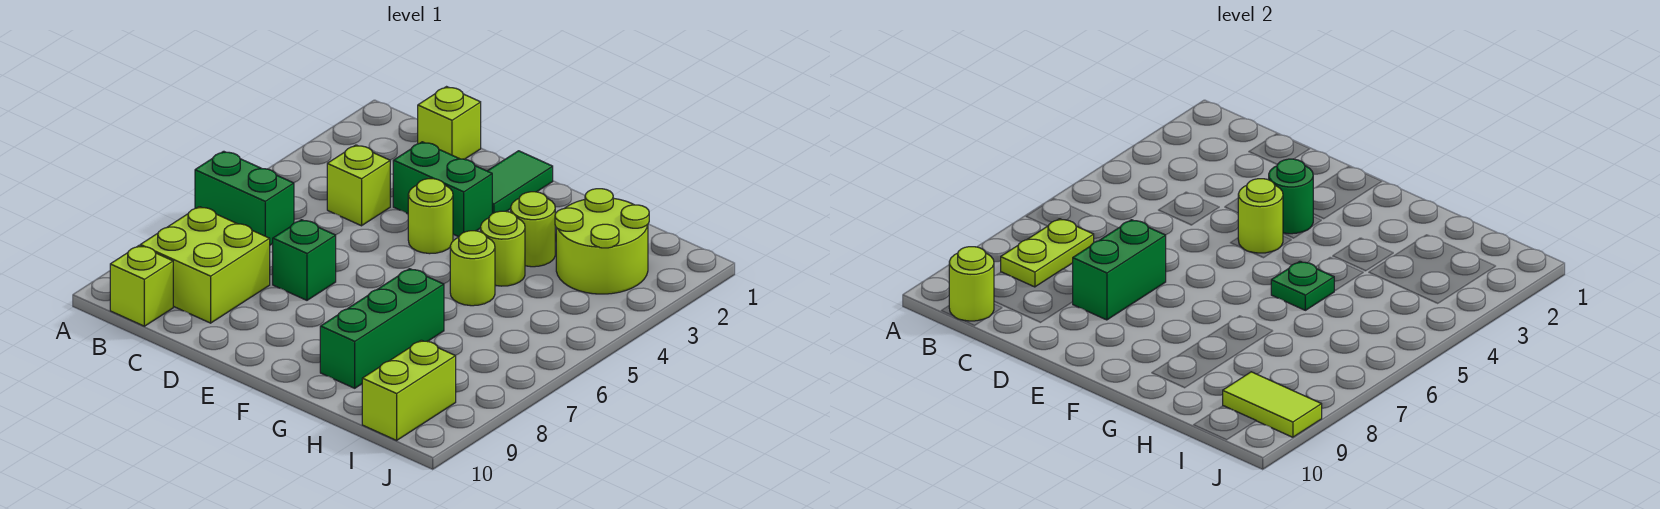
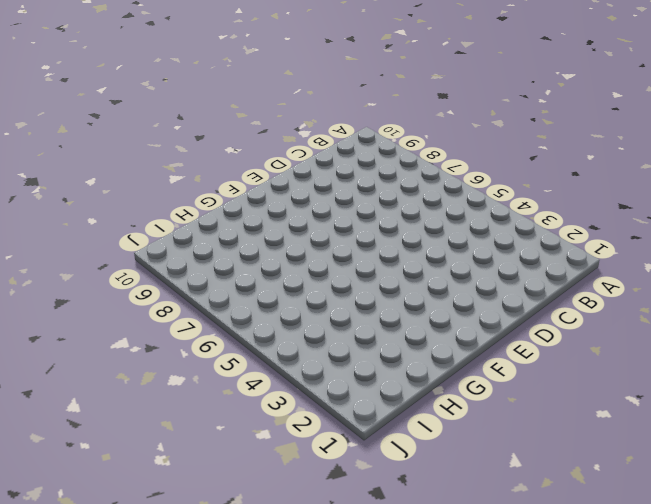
none -> green brick A6:B6 level 1
none -> lime brick B8:C9 level 1
none -> lime brick B10 level 1

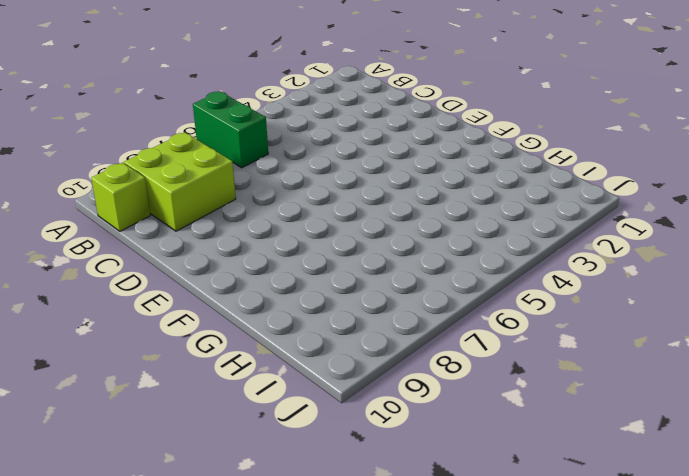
none -> lime brick C1 level 1
none -> lime brick C4 level 1
none -> green brick D3:E3 level 1

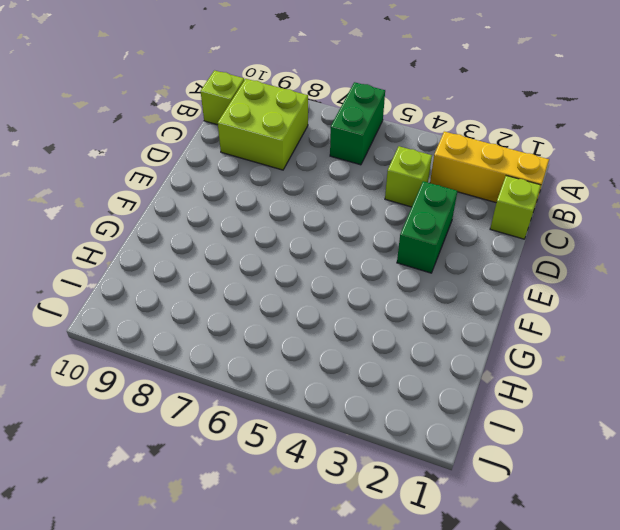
yellow brick B1:B3 level 1 -> none
none -> green brick D7 level 1
none -> green tile E1:E2 level 1
none -> lime round brick E4 level 1

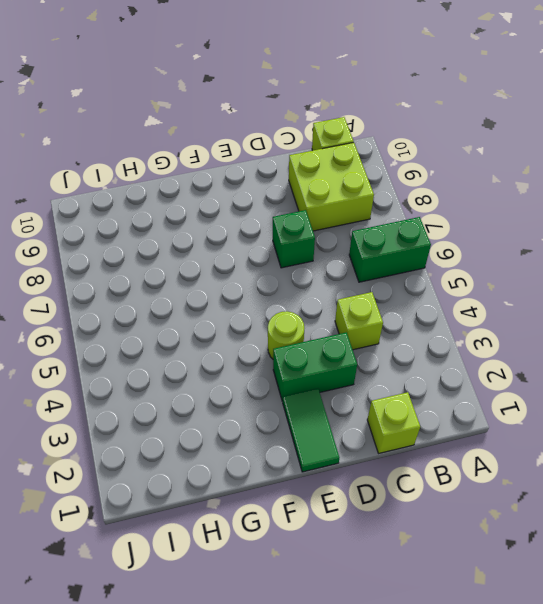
none -> lime round brick G3 level 1
none -> lime round brick G4 level 1
none -> lime round brick G5 level 1

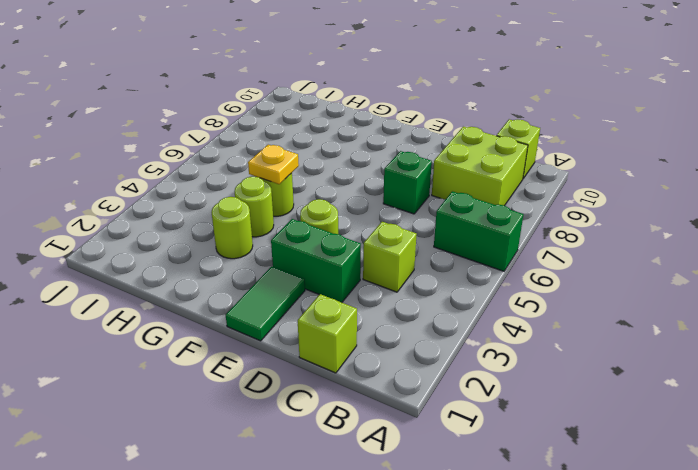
yellow plate G5 level 2 -> green plate G5 level 2
none -> green brick G7:G9 level 1
none -> lime round brick H2:I3 level 1
none -> lime brick I9:I10 level 1

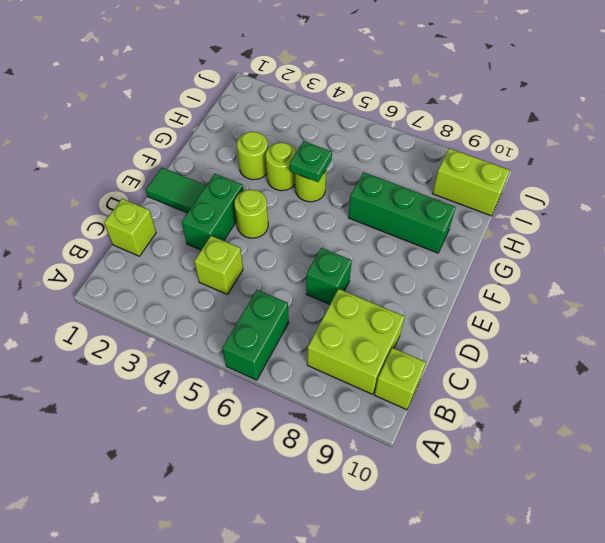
none -> lime round brick H2:I3 level 1
none -> lime plate B7:B8 level 2
none -> lime round brick B10 level 2

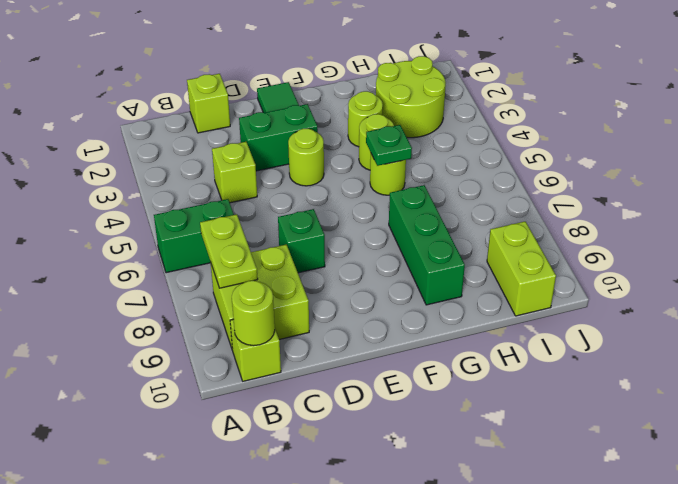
none -> green brick D7:D8 level 2
none -> green round brick E3 level 2
none -> lime round brick E4 level 2

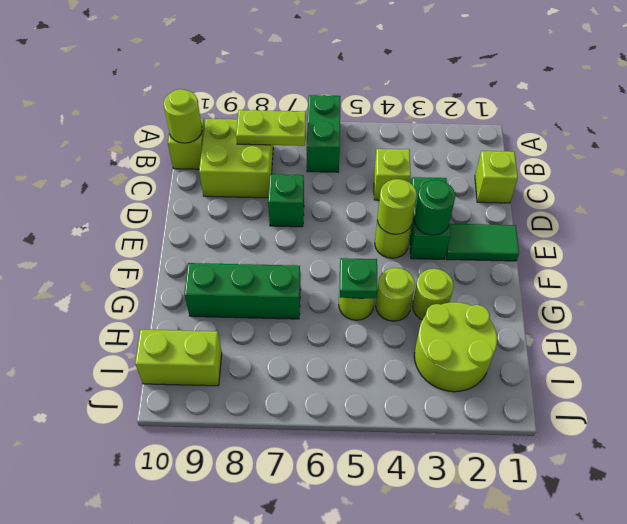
none -> green brick D7:D8 level 2
none -> lime tile I9:J9 level 2

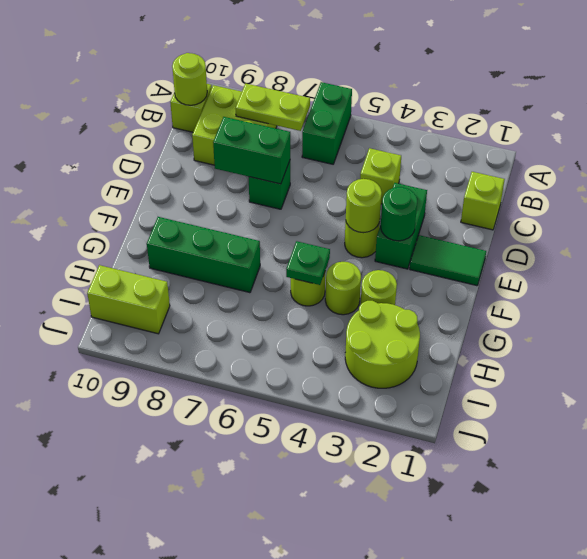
none -> lime tile I9:J9 level 2

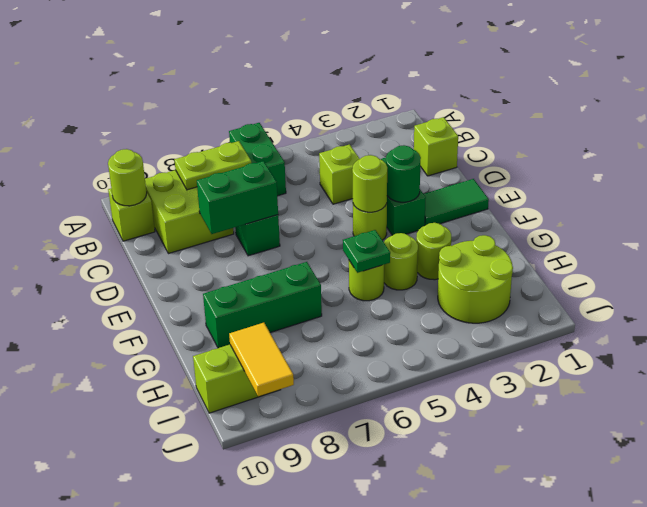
yellow tile I9:J9 level 2 -> lime tile I9:J9 level 2

